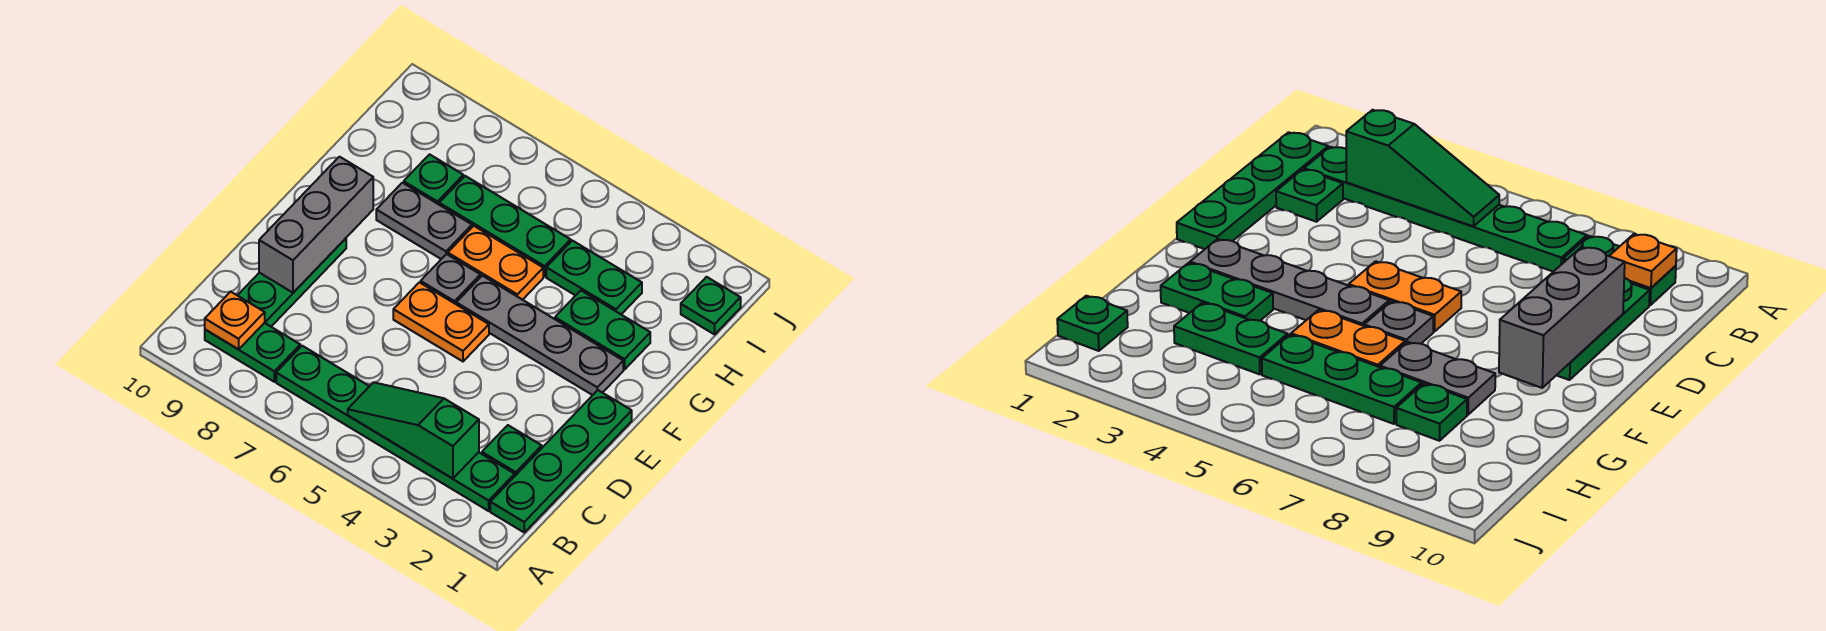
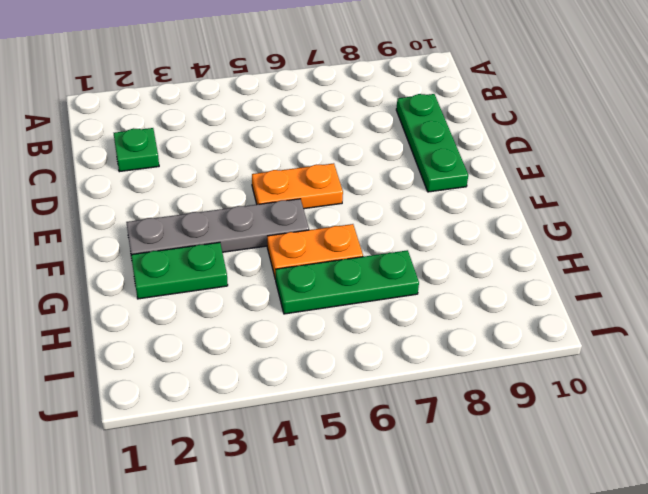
none -> green plate B1:E1 level 1
none -> green plate B2:B7 level 1
none -> green plate B8:B9 level 1

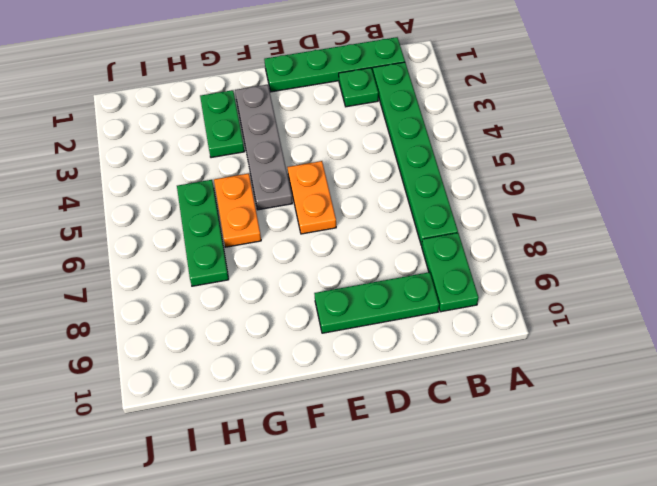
none -> grey plate F6 level 1
none -> grey plate G7:G8 level 1
none -> green plate H3:H4 level 1

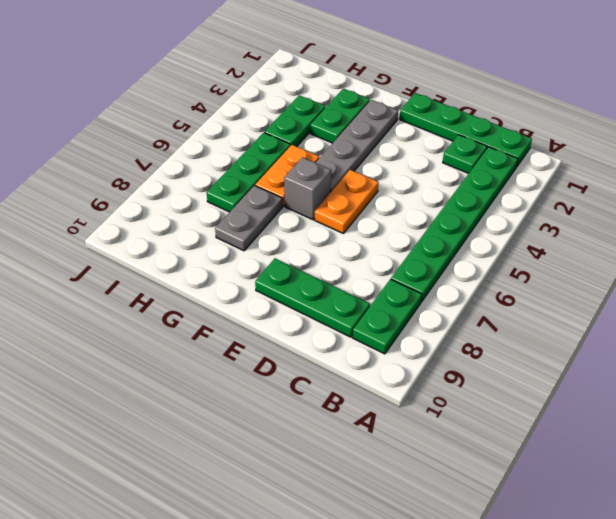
grey brick F6 level 1 -> grey plate F6 level 1
none -> green plate H8 level 1
none -> green plate I1 level 1
none -> green slope B3:B5 level 2 top 3

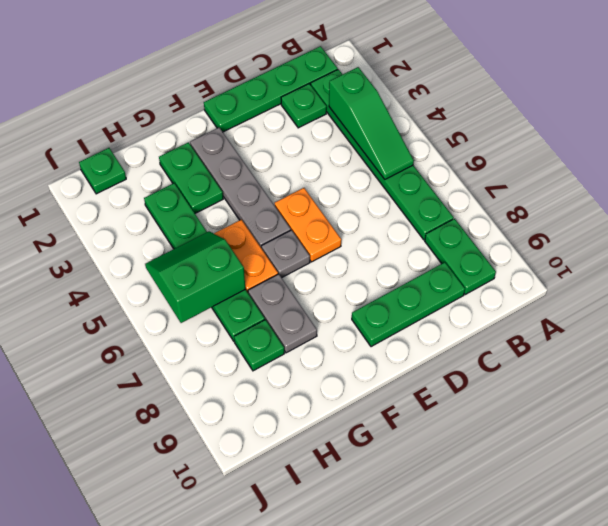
green slope H5:I6 level 2 top 6 -> none
none -> orange plate B9 level 2
none -> grey brick D9:F9 level 2

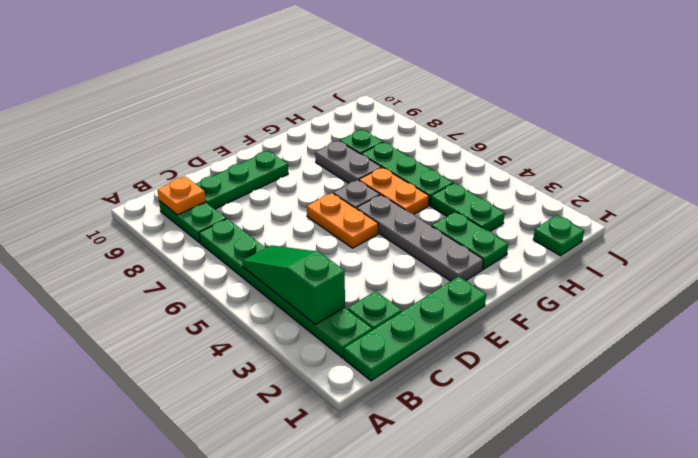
none -> grey brick D9:F9 level 2

